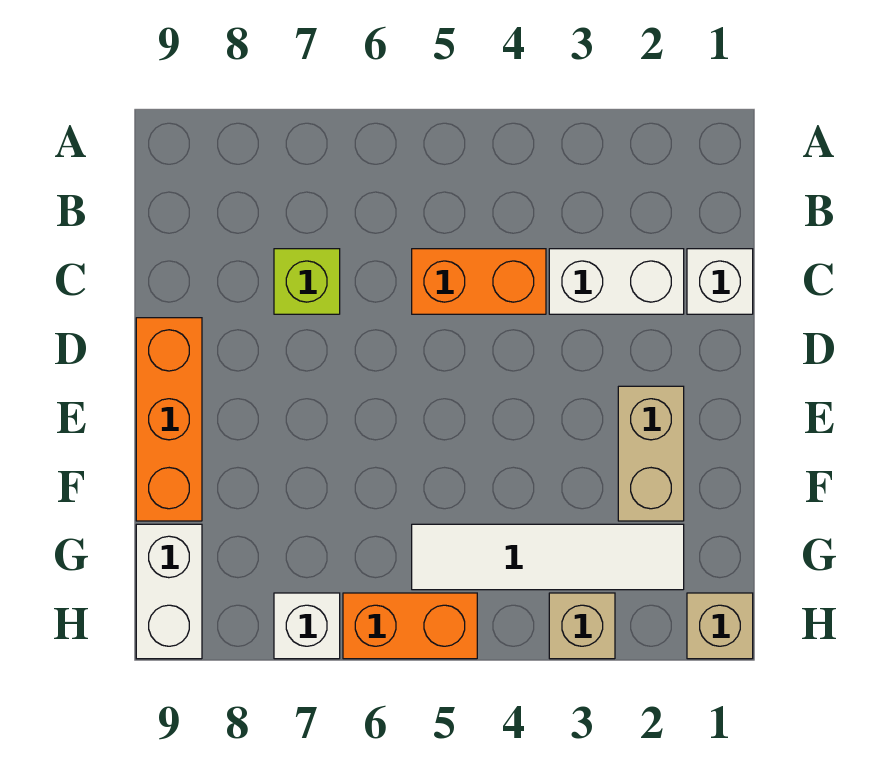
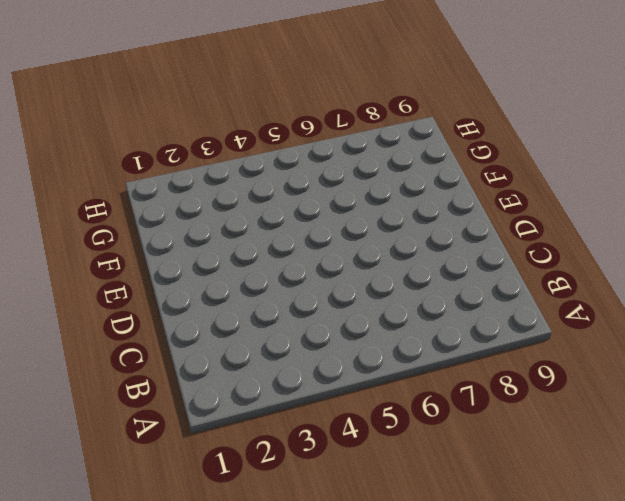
none -> white brick C1 level 1
none -> white brick C2:C3 level 1
none -> orange brick C4:C5 level 1

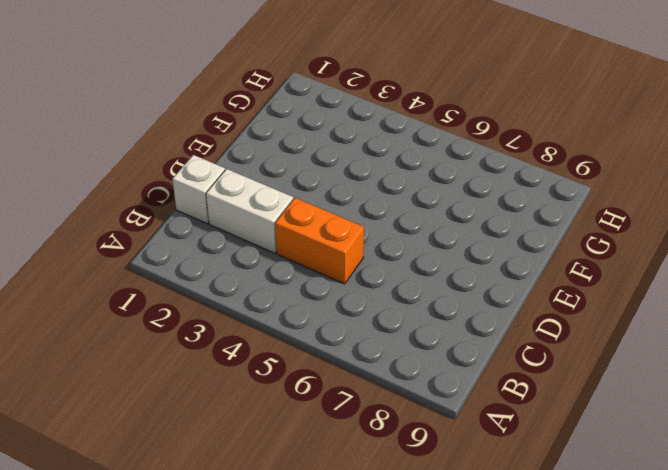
none -> lime brick C7 level 1
none -> orange brick D9:F9 level 1
none -> tan brick E2:F2 level 1

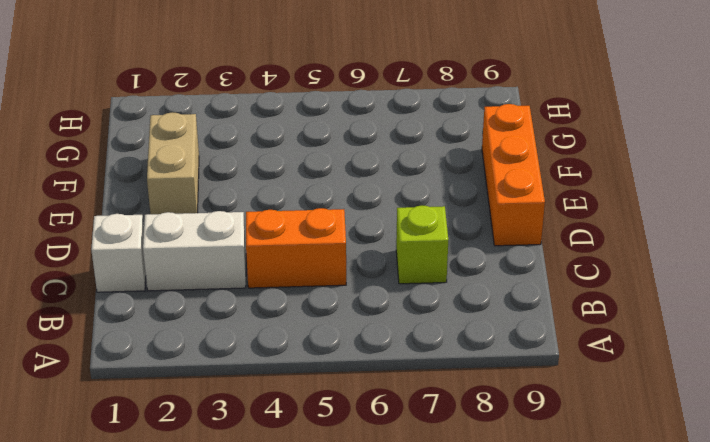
none -> white tile G2:G5 level 1
none -> white brick G9:H9 level 1
none -> tan brick H1 level 1

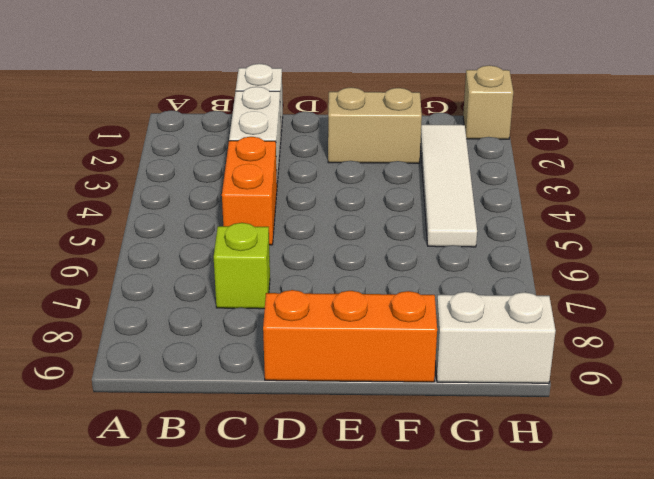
none -> tan brick H3 level 1
none -> orange brick H5:H6 level 1
none -> white brick H7 level 1

